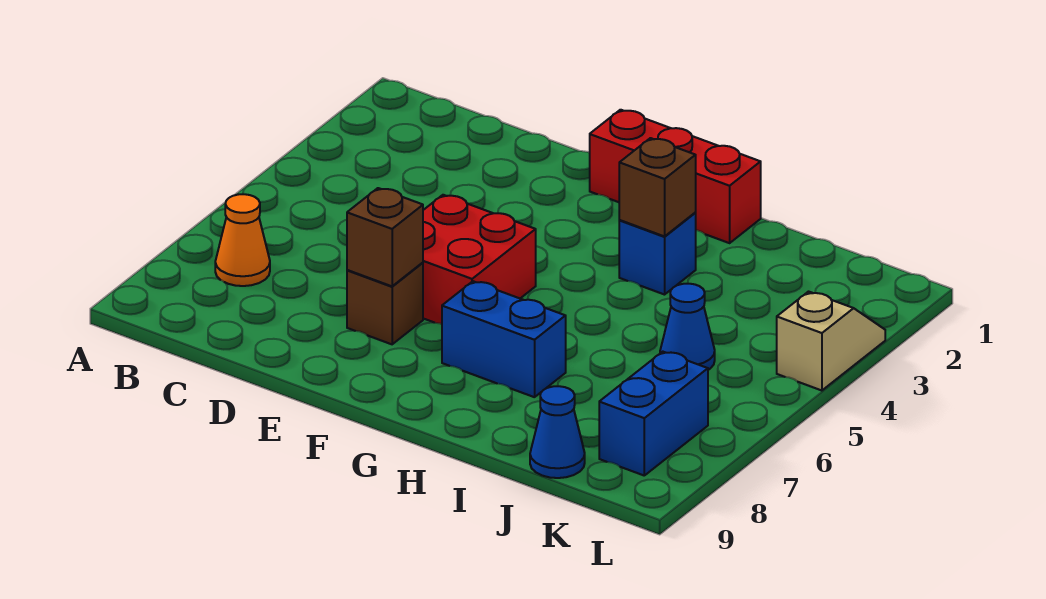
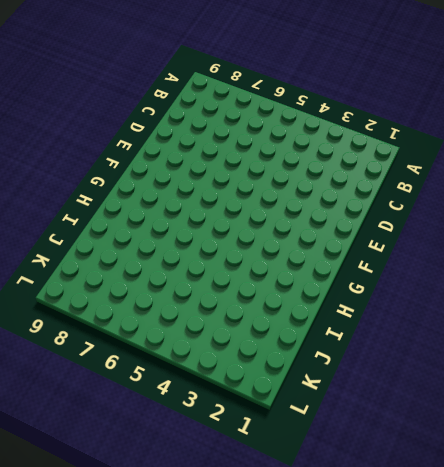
none -> orange cone B7 level 1
none -> red brick E5:F6 level 1
none -> brown brick E7 level 1

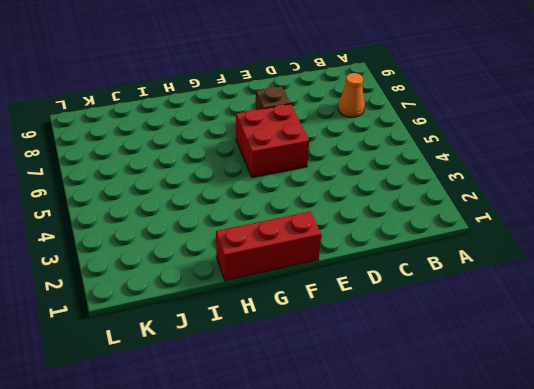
none -> blue brick G7:H7 level 1
none -> blue brick H3 level 1
none -> blue cone J5 level 1

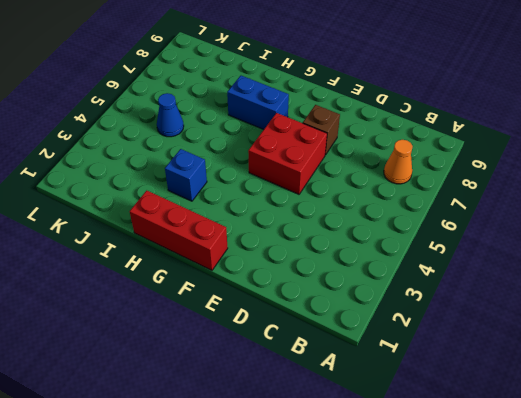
none -> blue cone J9 level 1
none -> blue brick K7:K8 level 1
none -> tan slope L3:L4 level 1 top 4

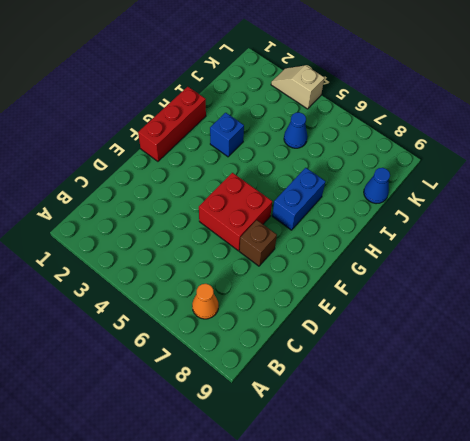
none -> blue brick K7:K8 level 1
none -> brown brick E7 level 2
none -> brown brick H3 level 2

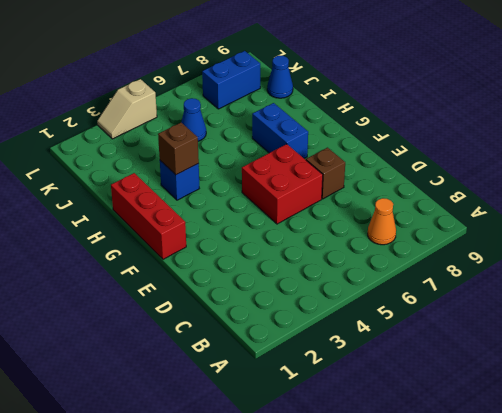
none -> brown brick E7 level 2

